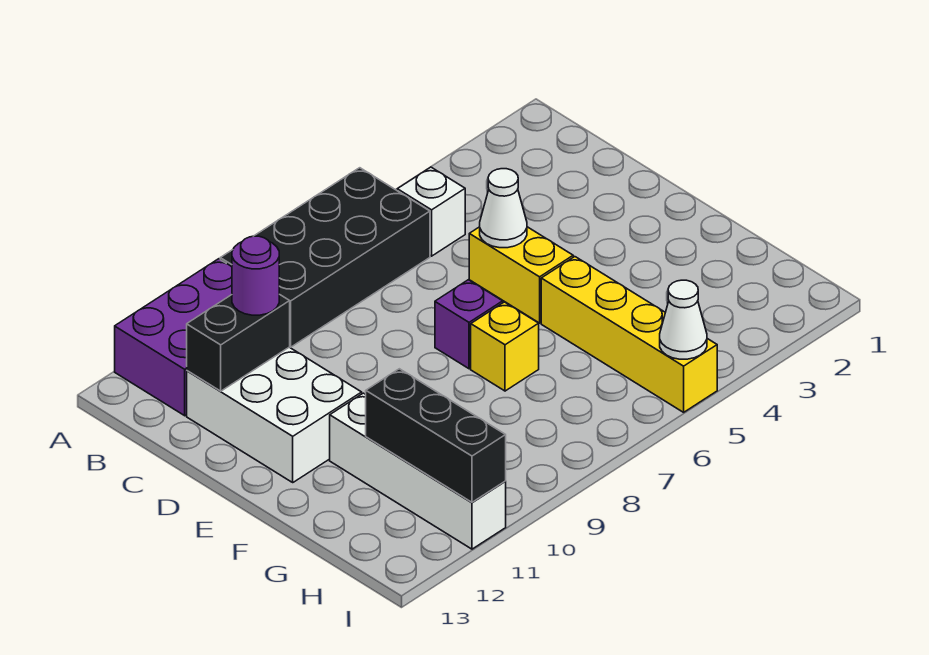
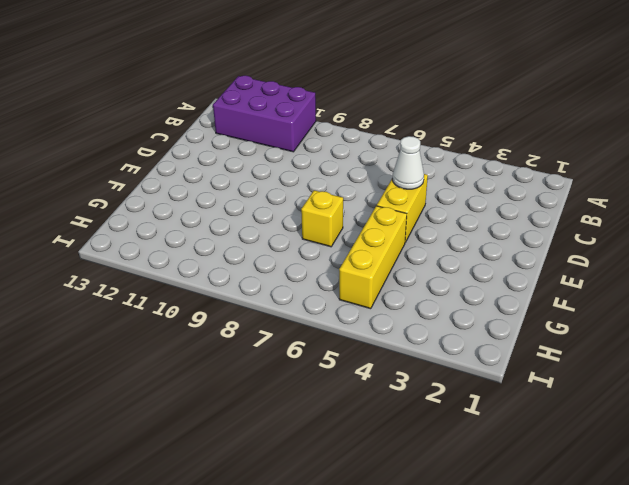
yellow brick F5:H5 level 1 -> yellow brick F5:I5 level 1
none -> black brick A6:B9 level 1
none -> white brick B5 level 1
none -> white brick C11:E12 level 1

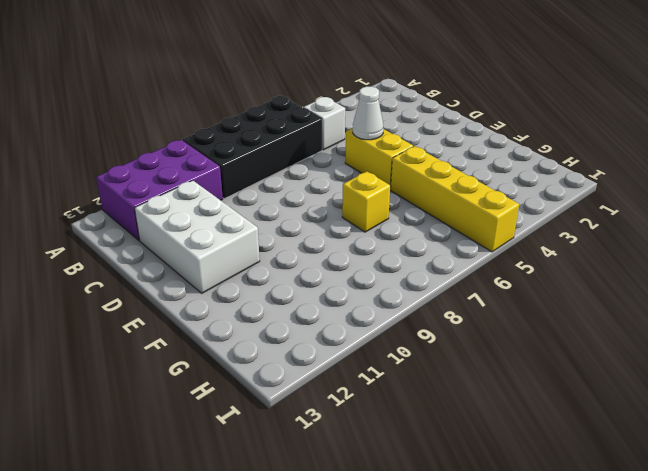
none -> purple brick E7 level 1
none -> white brick F11:I11 level 1
none -> black brick C11:C12 level 2

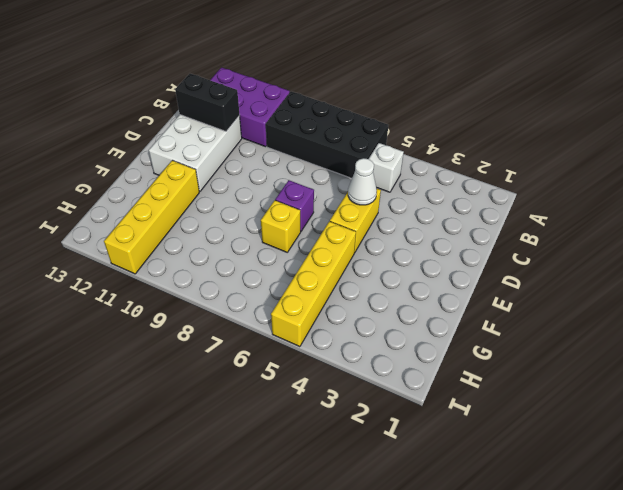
yellow brick F11:I11 level 1 -> white brick F11:I11 level 1
none -> black brick G11:I11 level 2
none -> white cone I5 level 2
none -> purple round brick C11 level 3

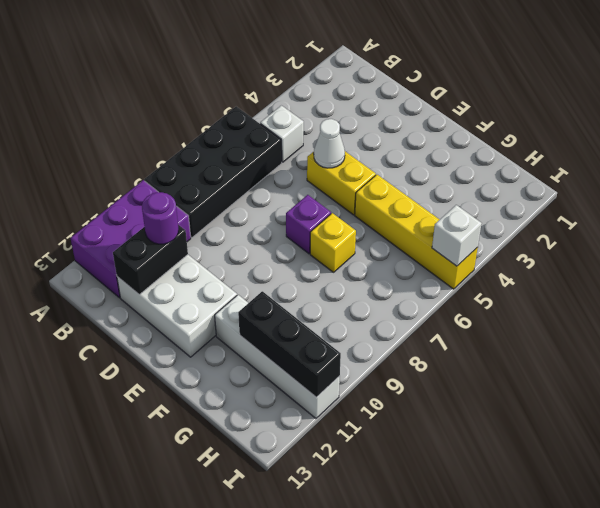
white brick I5 level 2 -> white cone I5 level 2

